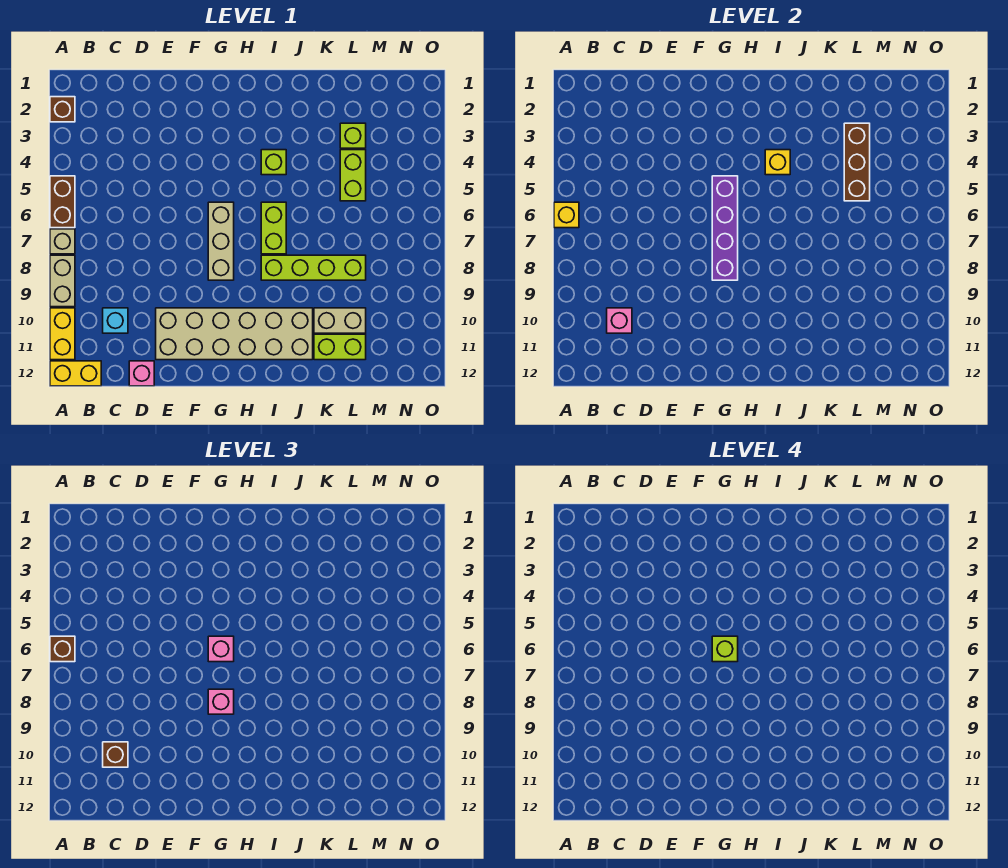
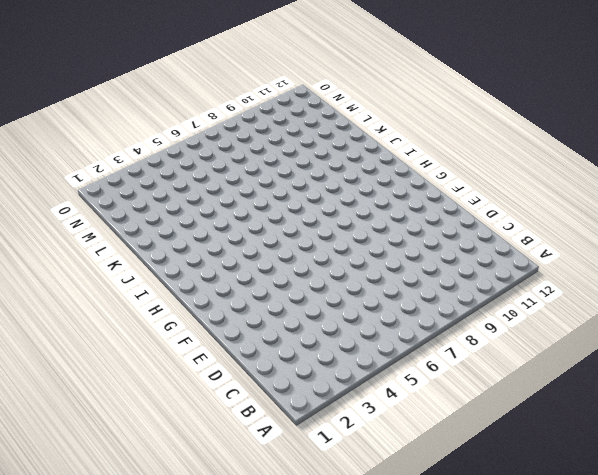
none -> brown brick A2 level 1
none -> brown brick A5:A6 level 1
none -> tan brick A7 level 1

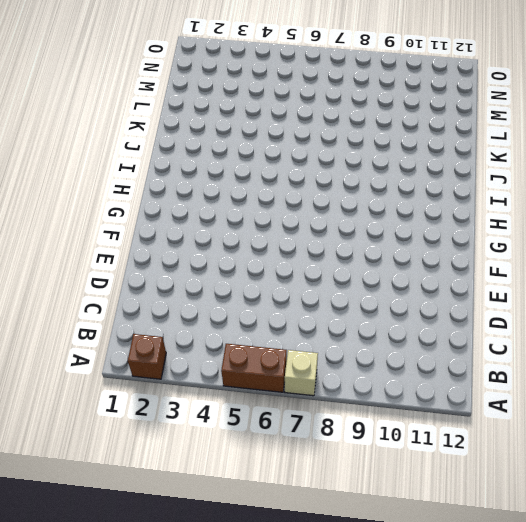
none -> tan brick A8:A9 level 1
none -> yellow brick A10:A11 level 1
none -> yellow brick A12:B12 level 1

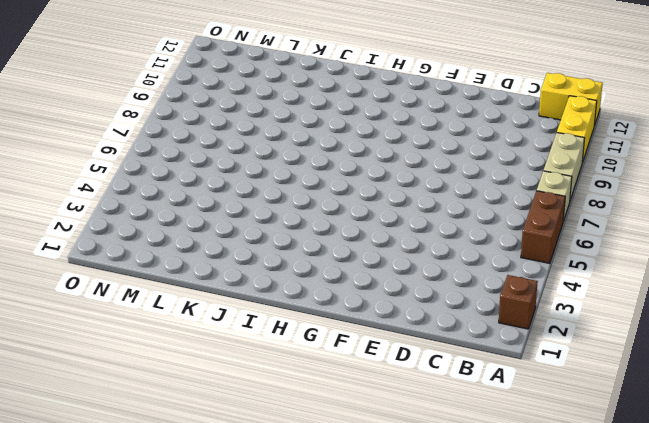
none -> cyan brick C10 level 1
none -> pink brick D12 level 1
none -> tan brick E10:J11 level 1

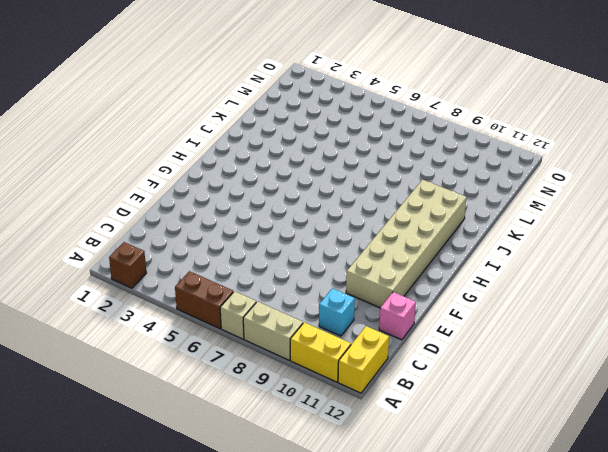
none -> tan brick G6:G8 level 1
none -> lime brick I4 level 1
none -> lime brick I6:I7 level 1

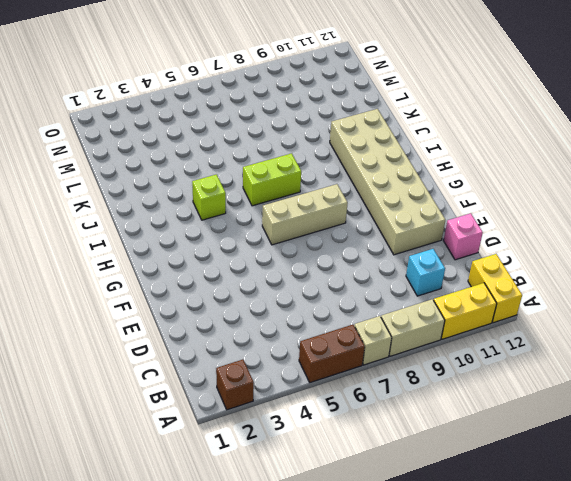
none -> lime brick I8:L8 level 1
none -> tan brick K10:L10 level 1
none -> lime brick K11:L11 level 1

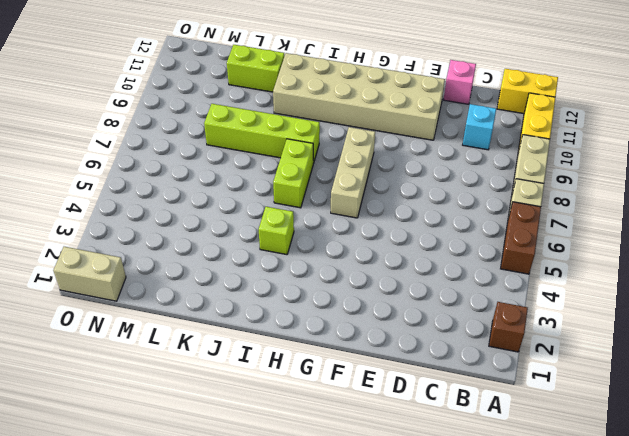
tan brick N1:O1 level 1 -> tan brick K10:L10 level 1
none -> lime brick L3 level 1
none -> lime brick L4:L5 level 1
none -> yellow brick A6 level 2

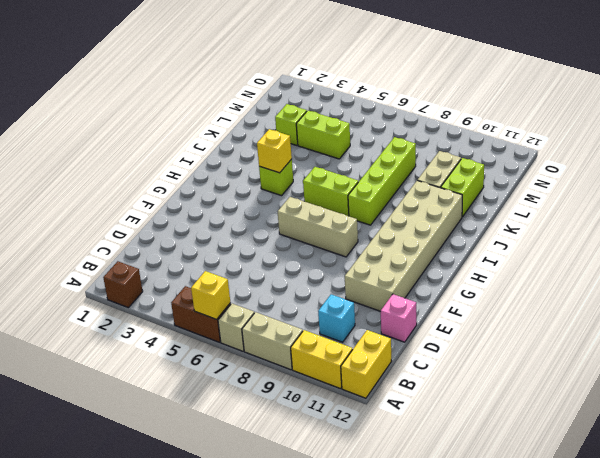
none -> pink brick C10 level 2
none -> purple brick G5:G8 level 2
none -> brown brick L3:L5 level 2

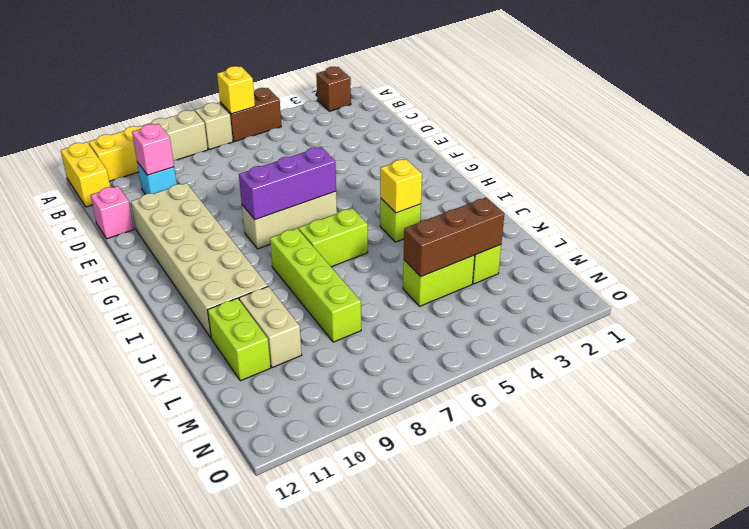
purple brick G6:G8 level 2 -> purple brick G5:G8 level 2
none -> brown brick A6 level 3
none -> brown brick C10 level 3
none -> pink brick G6 level 3

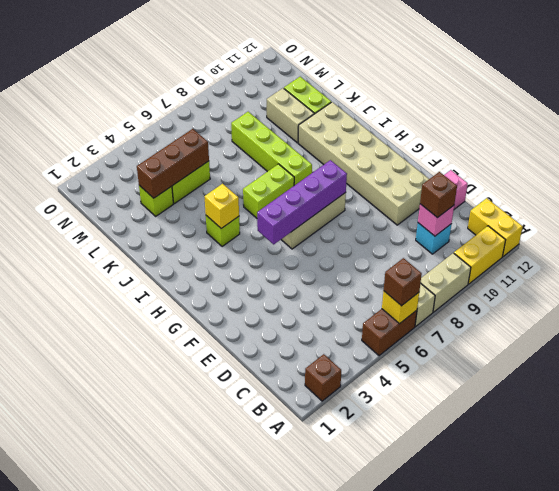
none -> pink brick G6 level 3
none -> pink brick G8 level 3
none -> lime brick G6 level 4

